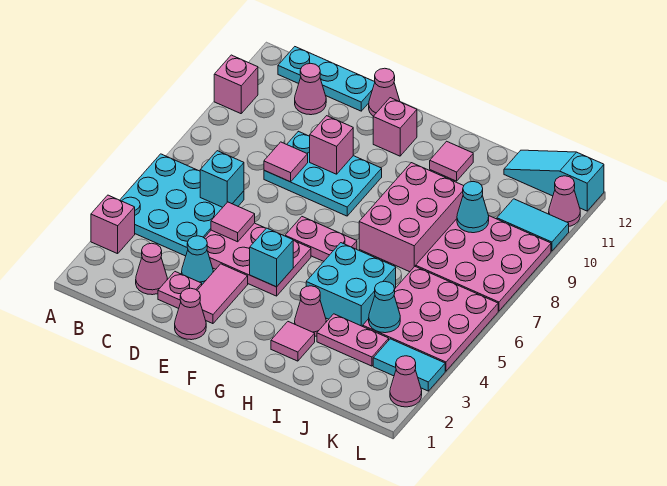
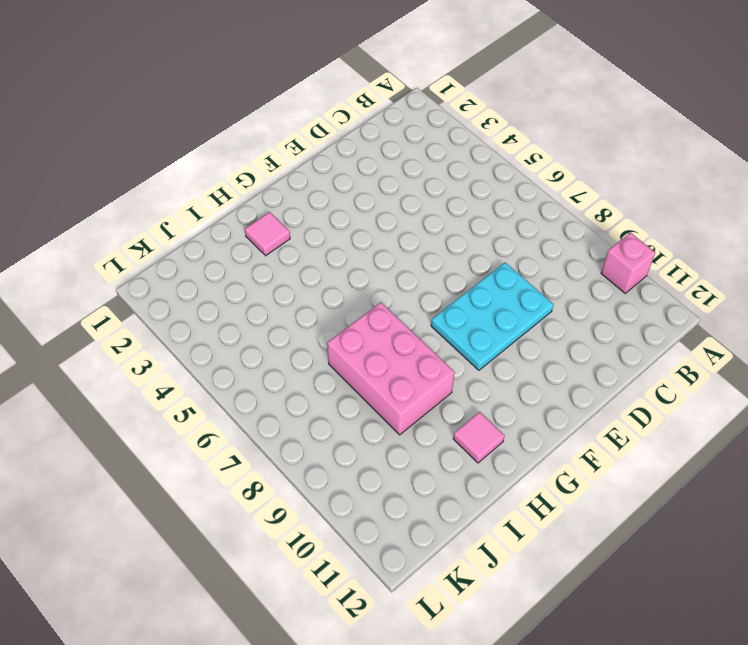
none -> pink brick A3 level 1
none -> cyan plate A4:C6 level 1
none -> cyan plate B12:D12 level 1
none -> pink cone C2 level 1

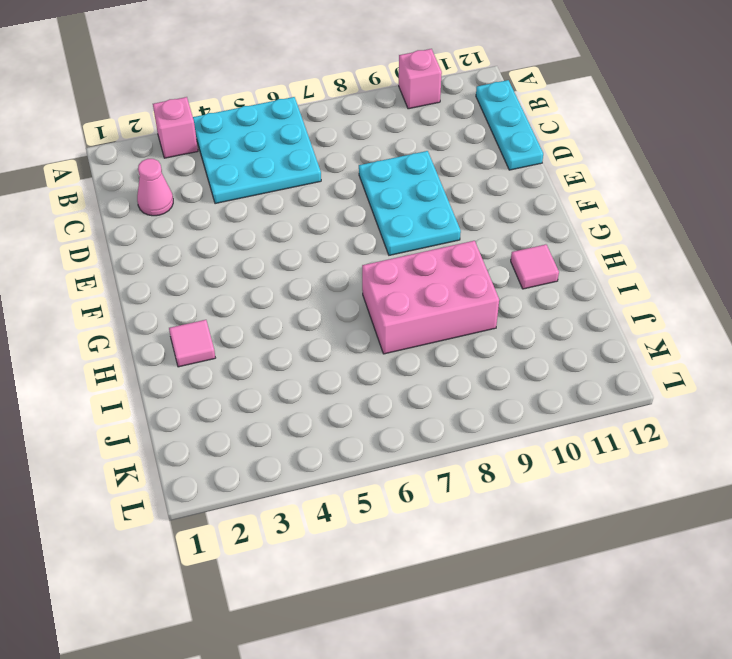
none -> pink cone C11 level 1
none -> pink plate D2 level 1
none -> cyan cone D3 level 1
none -> pink plate D4:F5 level 1

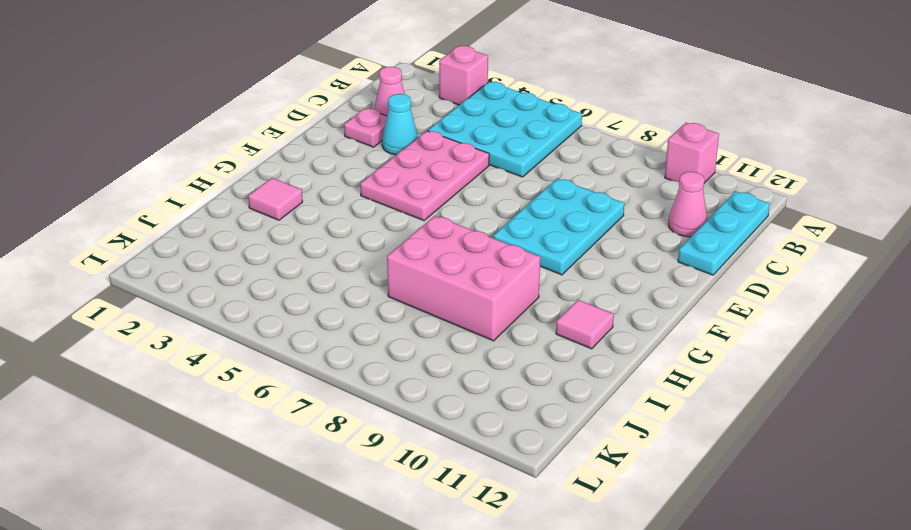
none -> pink cone E1 level 1
none -> pink tile E2:E3 level 1
none -> pink cone E12 level 1
none -> pink plate F6:G6 level 1

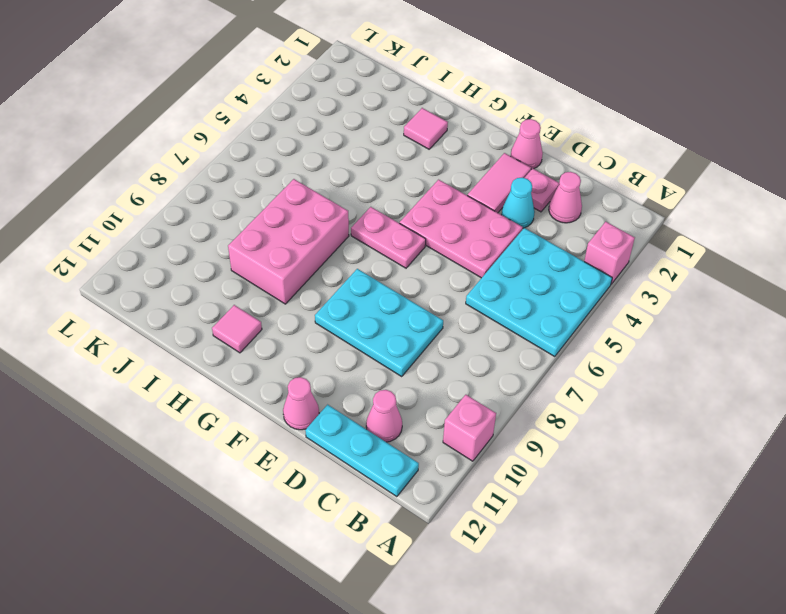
none -> pink brick F11 level 1
none -> pink cone H3 level 1
none -> cyan brick H4:I5 level 1
none -> pink plate I3:J3 level 1

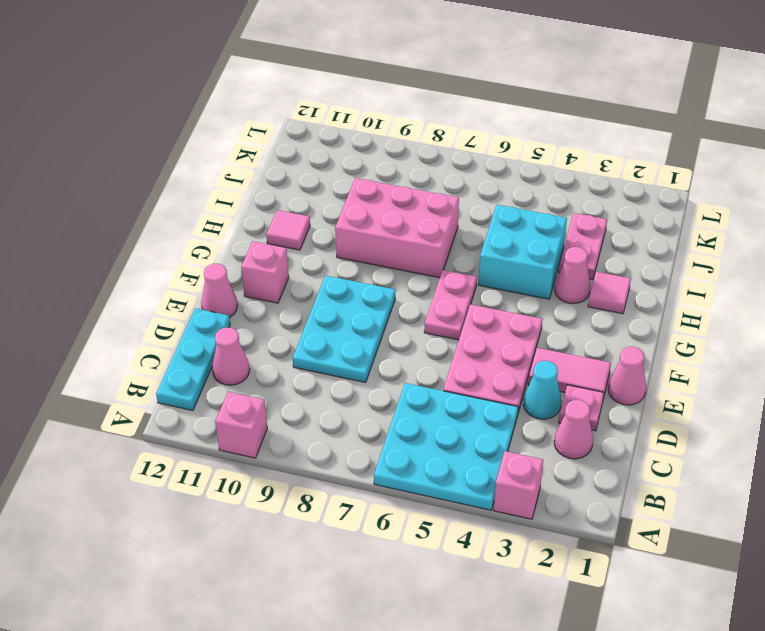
none -> pink plate J4:L6 level 1
none -> pink plate J7:L9 level 1
none -> cyan slope J12:L12 level 1 top L
none -> cyan tile K3:L3 level 1

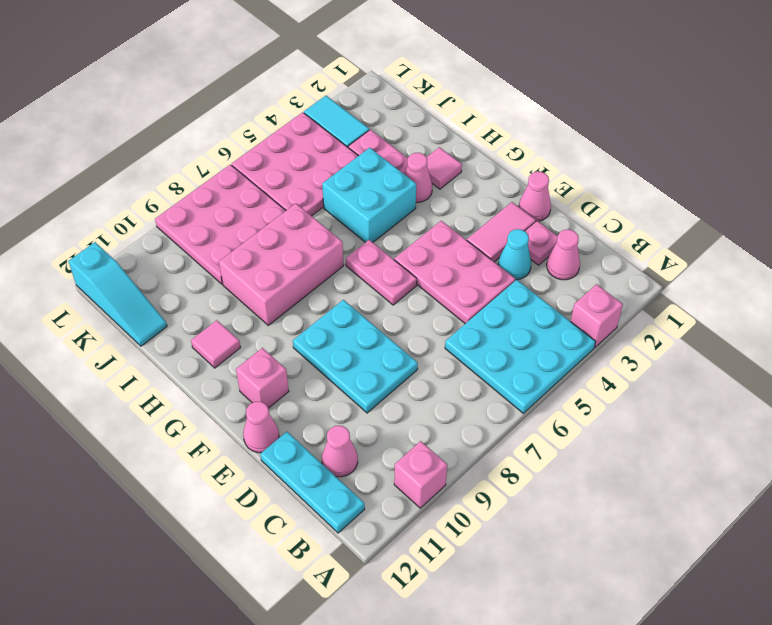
none -> cyan tile K10:L10 level 1
none -> pink cone L2 level 1
none -> pink cone L11 level 1
none -> cyan brick C6 level 2

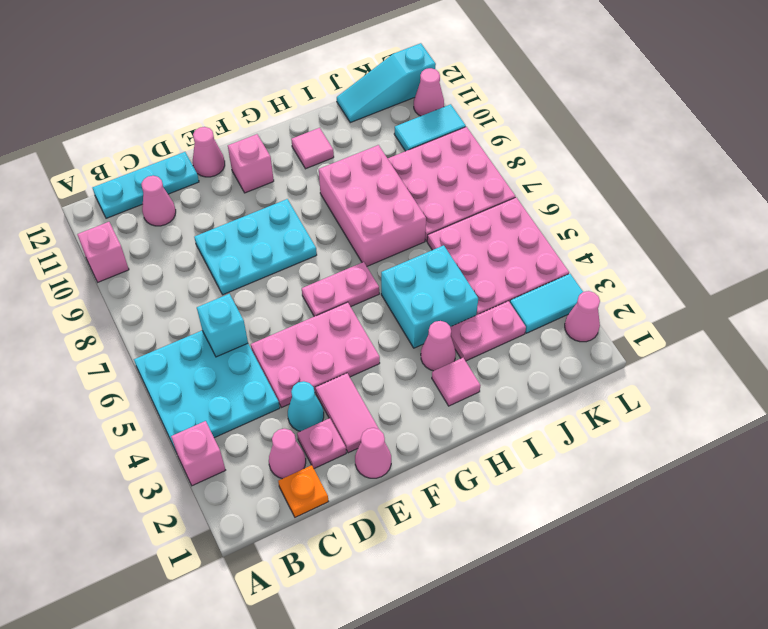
orange plate C1 level 1 -> none
none -> pink tile D5 level 2
none -> pink tile D8 level 2
none -> pink brick E9 level 2
none -> cyan brick F4 level 2

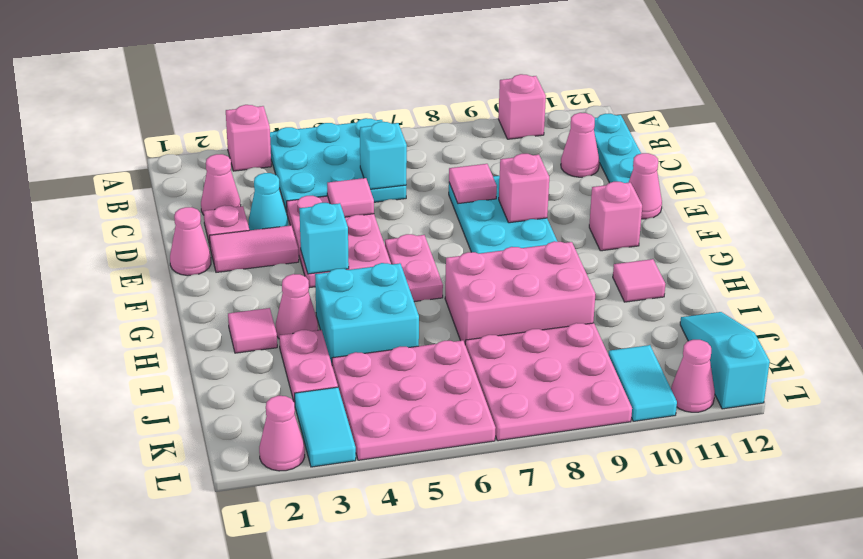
none -> cyan cone J4 level 2
none -> cyan cone J9 level 2

